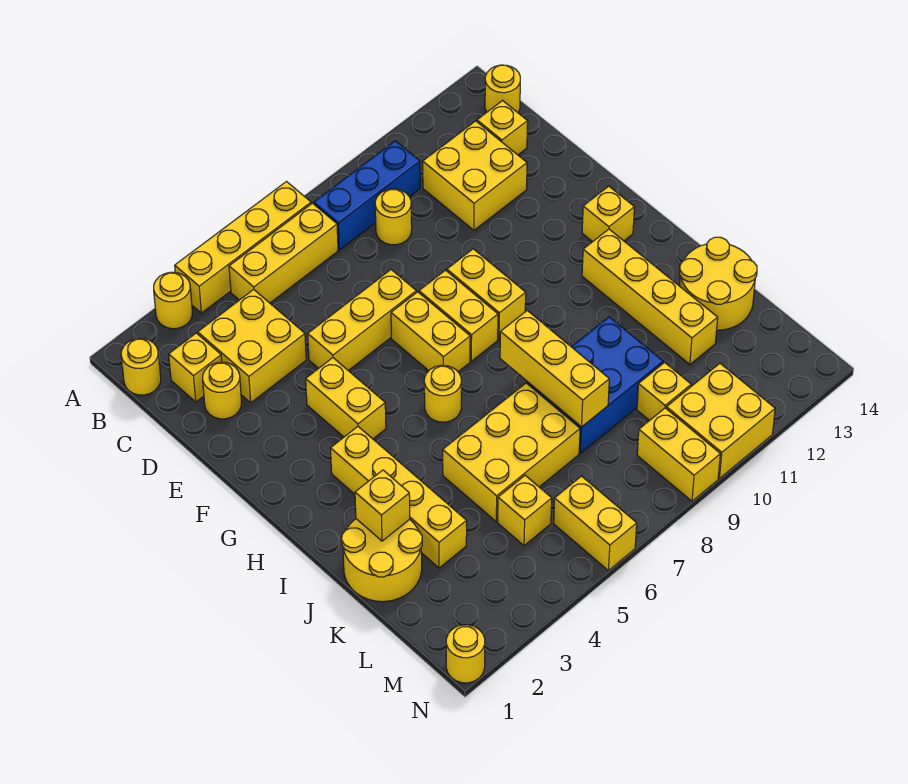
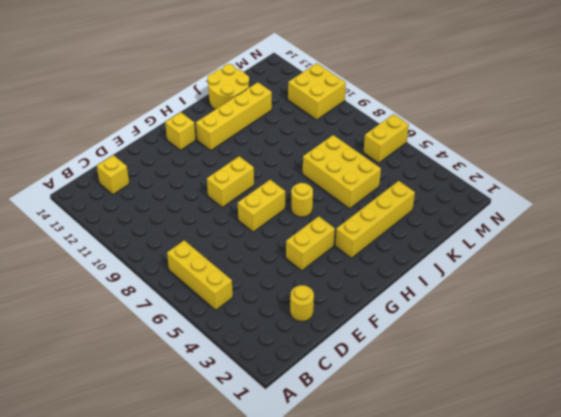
none -> yellow round brick A3 level 1
none -> yellow brick A4:A7 level 1
none -> yellow round brick B1 level 1
none -> blue brick B8:B10 level 1

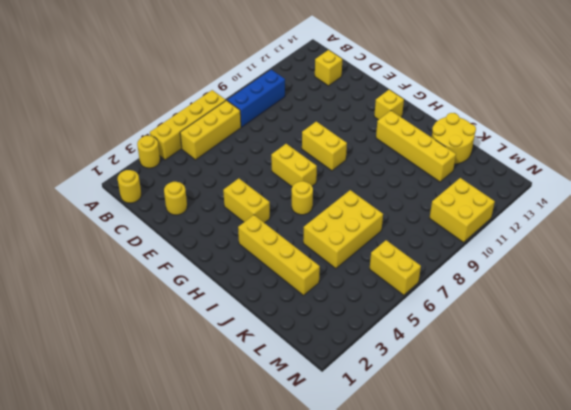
none -> yellow round brick B14 level 1
none -> yellow brick C2 level 1
none -> yellow brick C3:D4 level 1
none -> yellow round brick C9 level 1

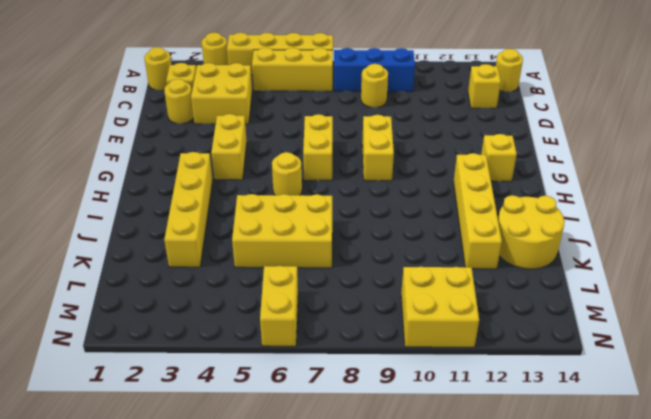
none -> yellow brick C11:D12 level 1
none -> yellow brick E5:E7 level 1
none -> yellow brick F8:G8 level 1
none -> yellow round brick J1:K2 level 1

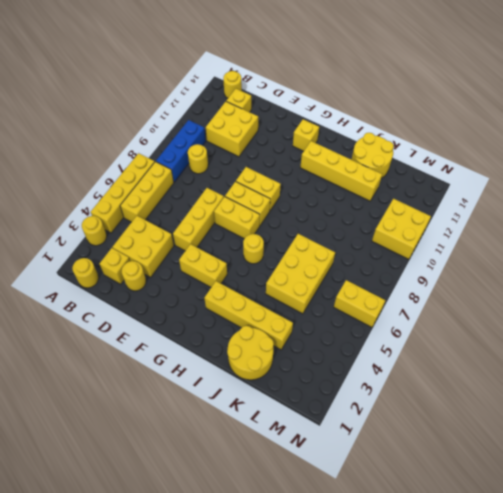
none -> blue brick J8:K10 level 1
none -> yellow brick L5 level 1
none -> yellow brick L10 level 1
none -> yellow brick M9:N9 level 1

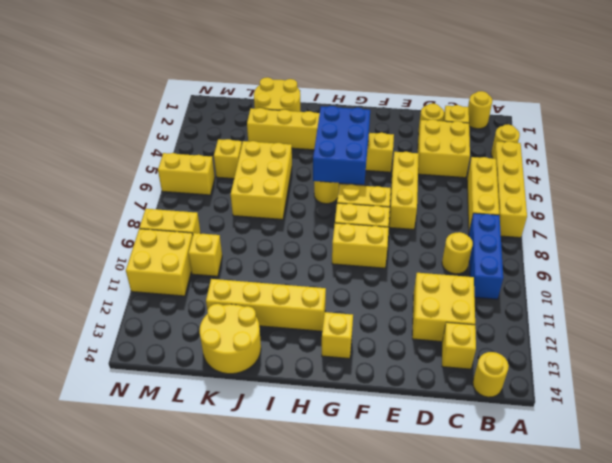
blue brick G4:H6 level 2 -> blue brick J8:K10 level 1
none -> yellow round brick N1 level 1
none -> yellow brick I8:K8 level 2
none -> yellow brick J2 level 2

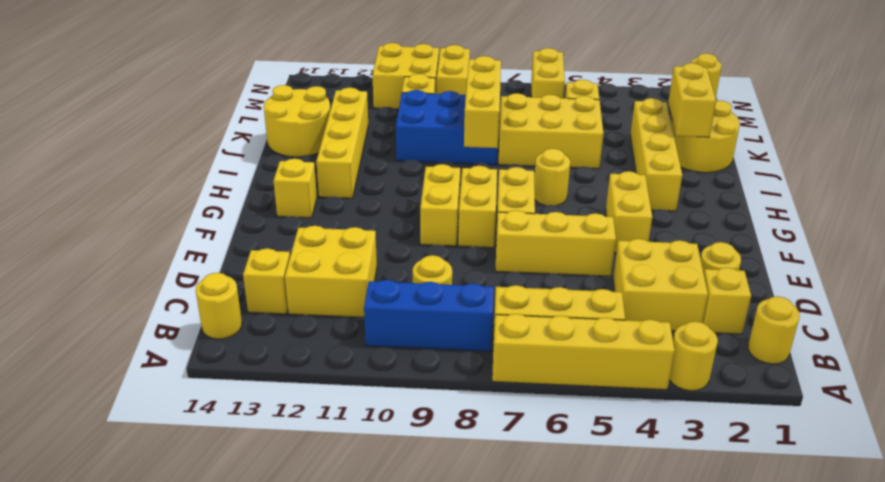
yellow brick J2:K2 level 2 -> yellow brick J2 level 2

